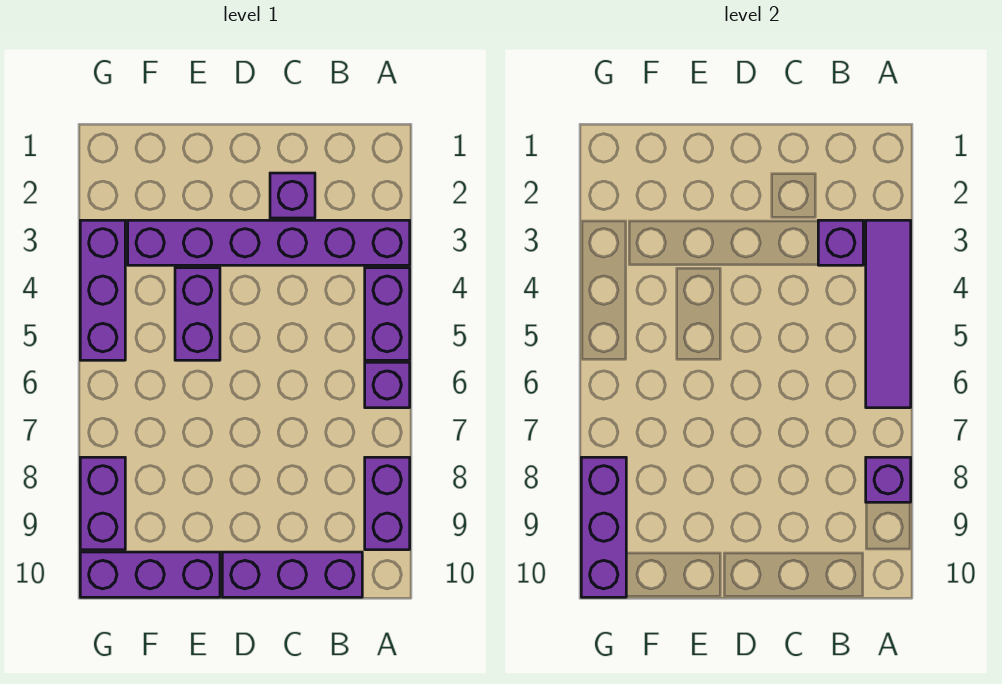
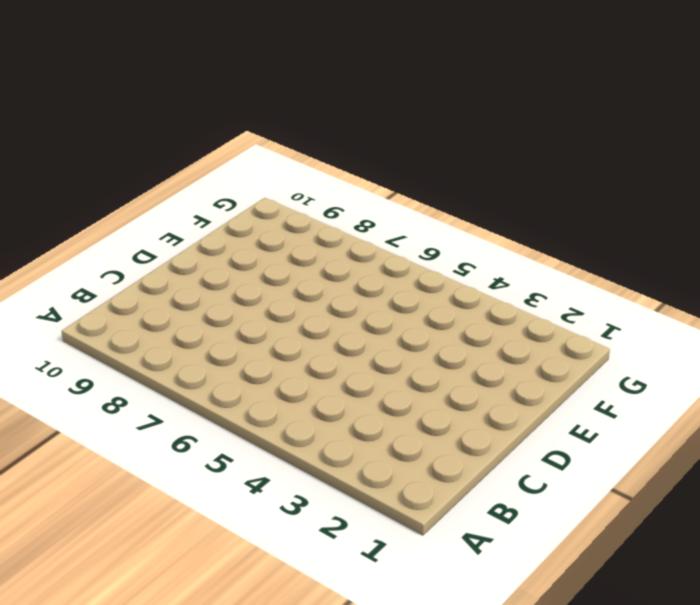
none -> purple brick A3:F3 level 1
none -> purple brick A4:A5 level 1
none -> purple brick A6 level 1

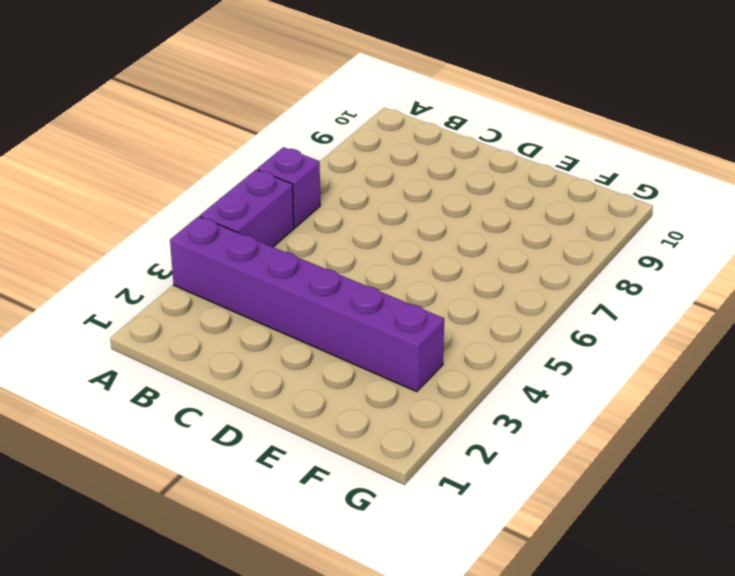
none -> purple brick A8:A9 level 1
none -> purple brick B10:D10 level 1
none -> purple brick C2 level 1

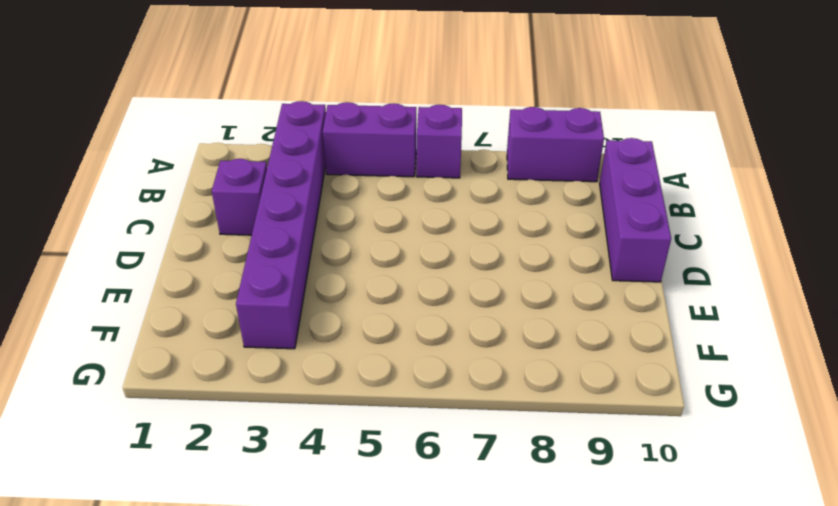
none -> purple brick E4:E5 level 1
none -> purple brick E10:G10 level 1
none -> purple brick G3:G5 level 1

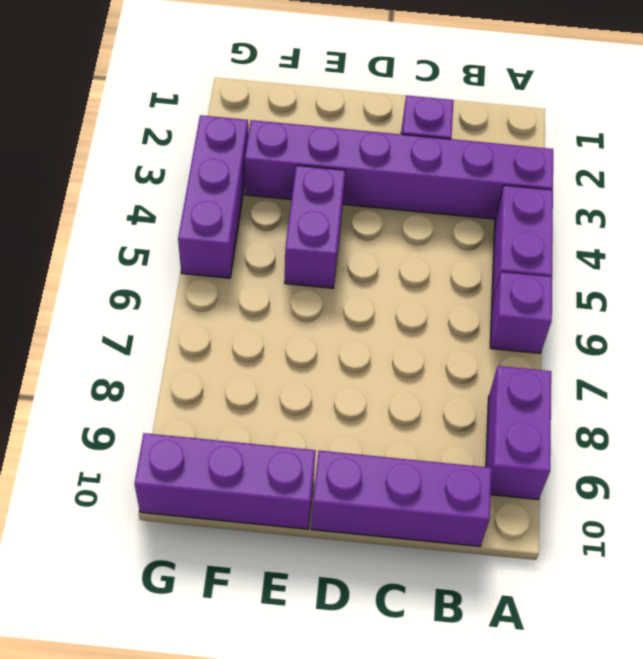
none -> purple brick G8:G9 level 1
none -> purple tile A3:A6 level 2
none -> purple brick A8 level 2

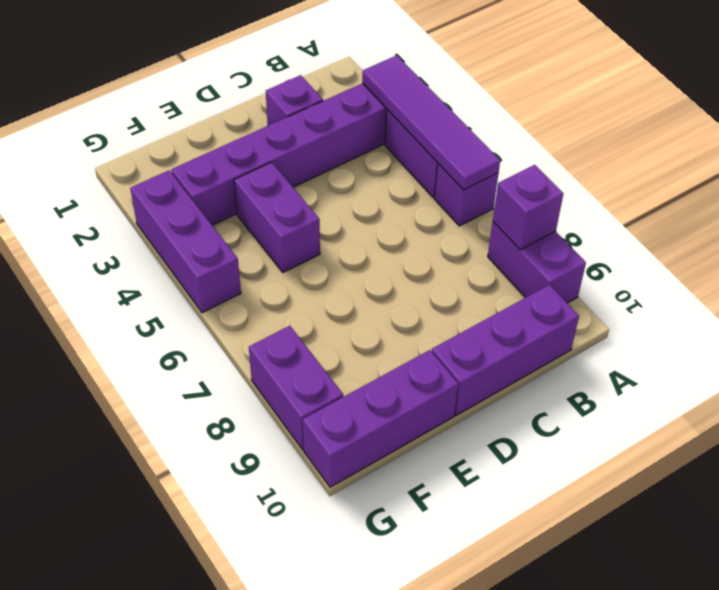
none -> purple brick B3 level 2
none -> purple brick G8:G10 level 2

